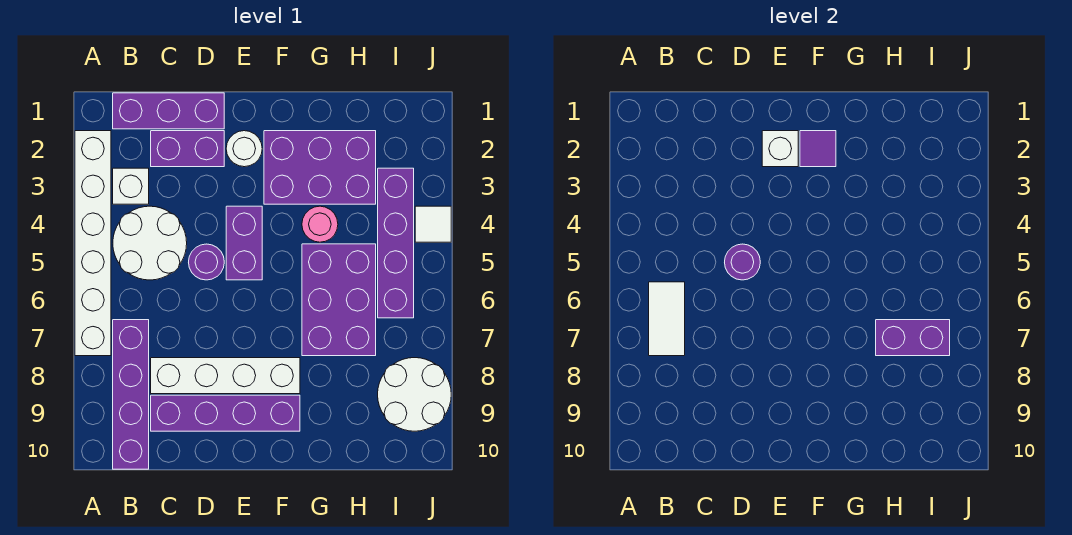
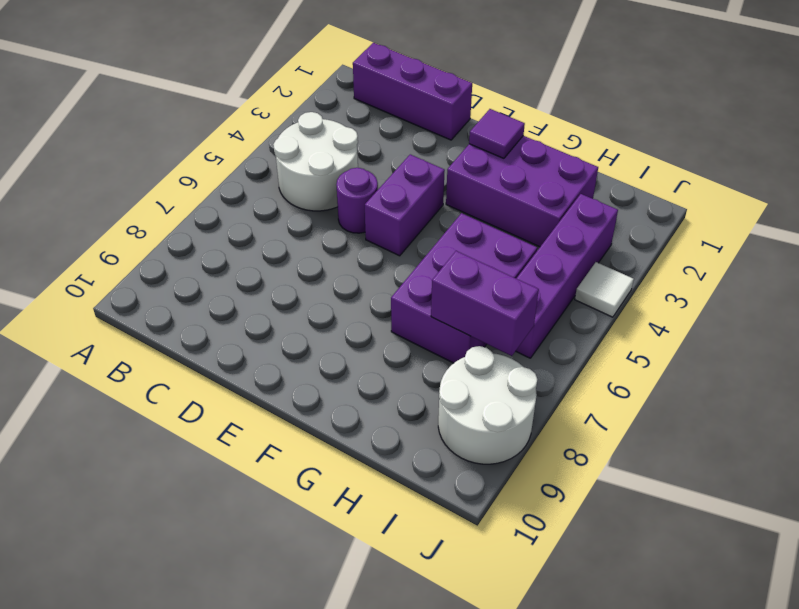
none -> white brick A2:A7 level 1
none -> white brick B3 level 1
none -> purple brick B7:B10 level 1

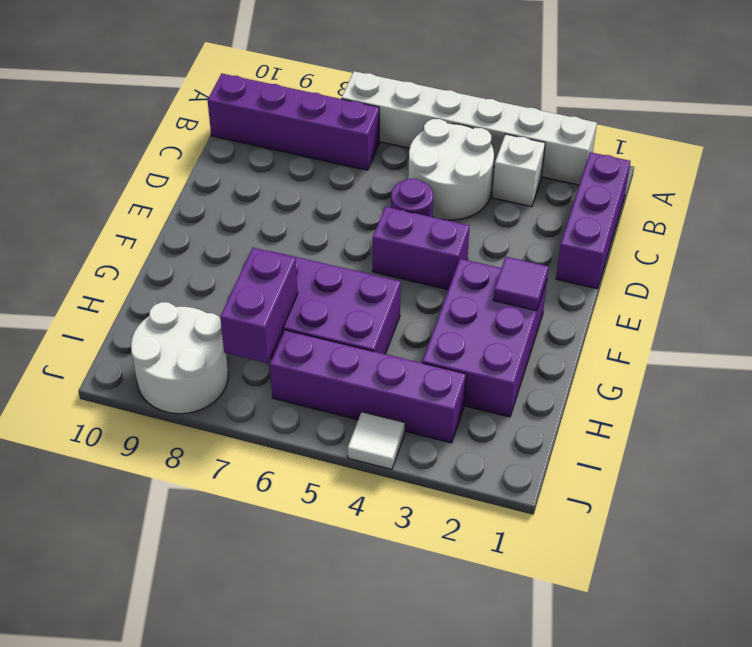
none -> purple brick C2:D2 level 1
none -> white brick C8:F8 level 1
none -> purple brick C9:F9 level 1

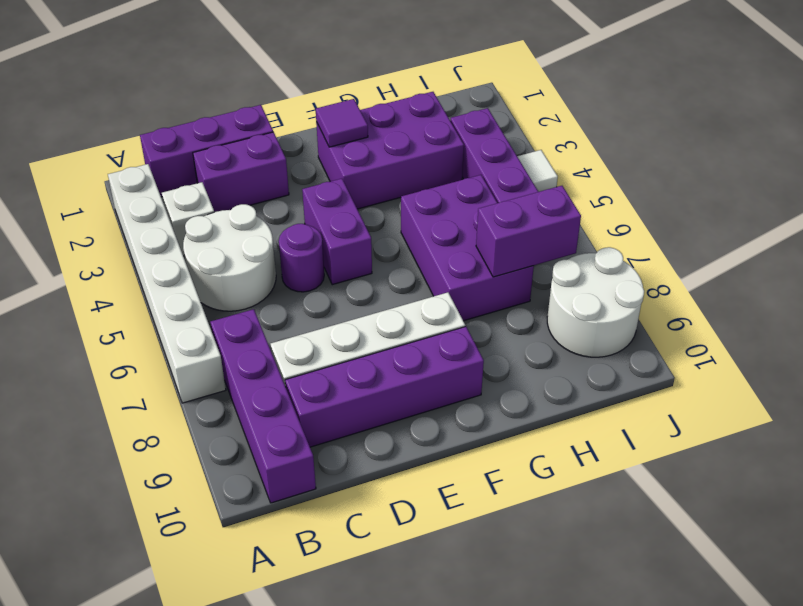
none -> white round brick E2 level 1
none -> pink round brick G4 level 1
none -> white tile B6:B7 level 2

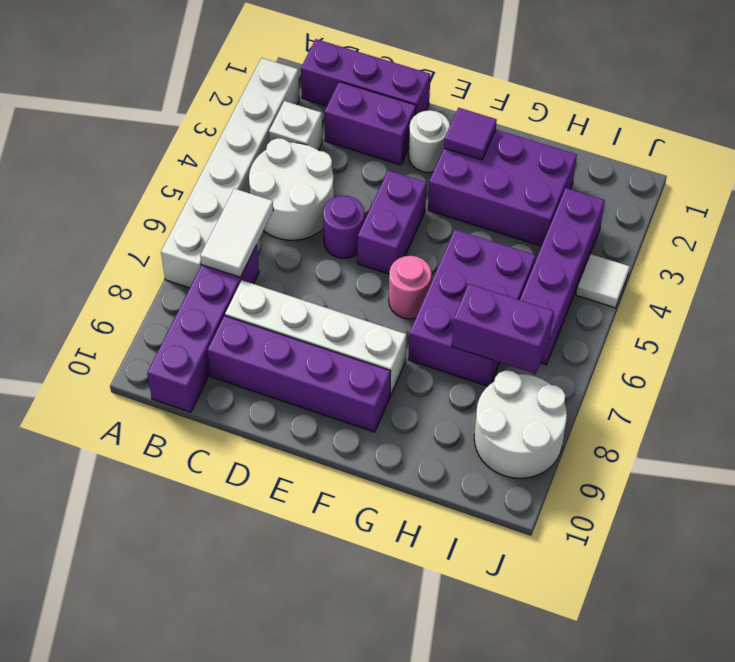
pink round brick F6 level 1 -> pink round brick G4 level 1
none -> purple round brick D5 level 2
none -> white brick E2 level 2

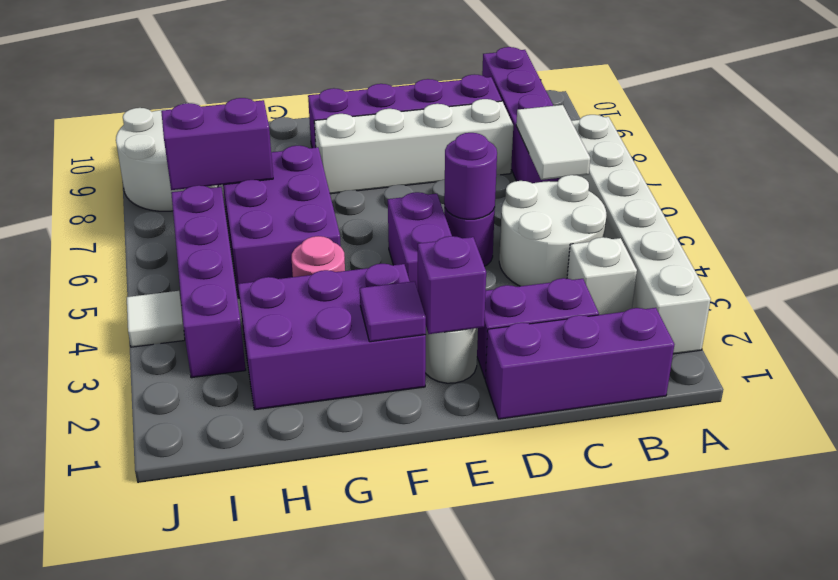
purple brick E2 level 2 -> white brick E2 level 2

